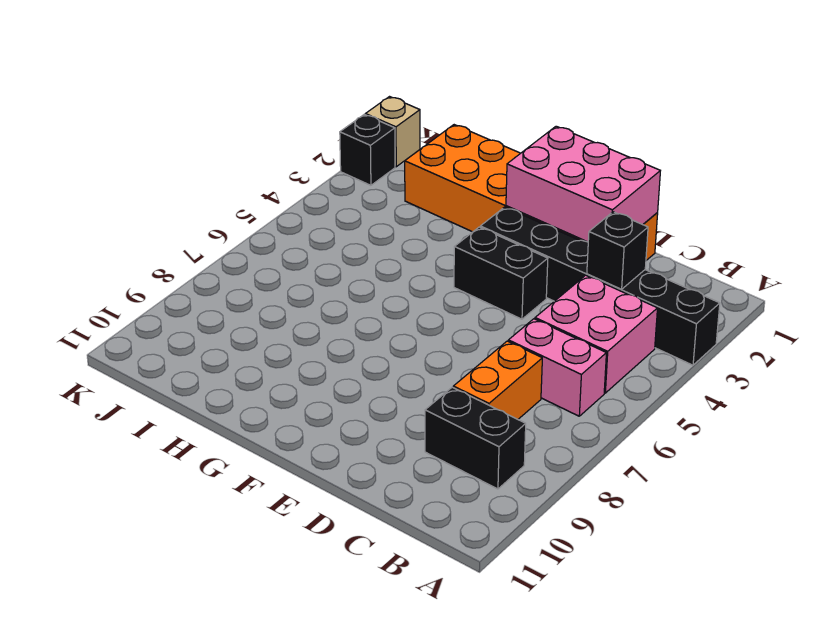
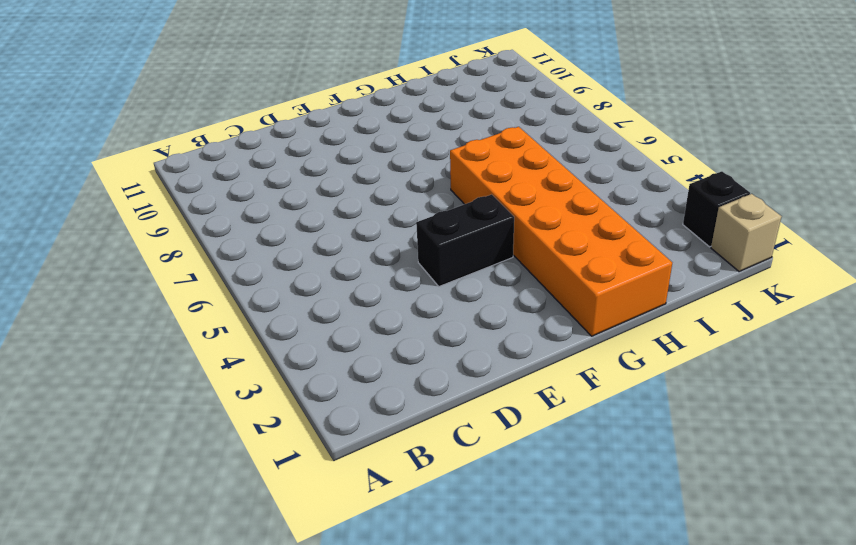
orange brick G1:H6 level 1 -> orange brick D1:I2 level 1
none -> black brick A3:F3 level 1
none -> pink brick B4:C5 level 1

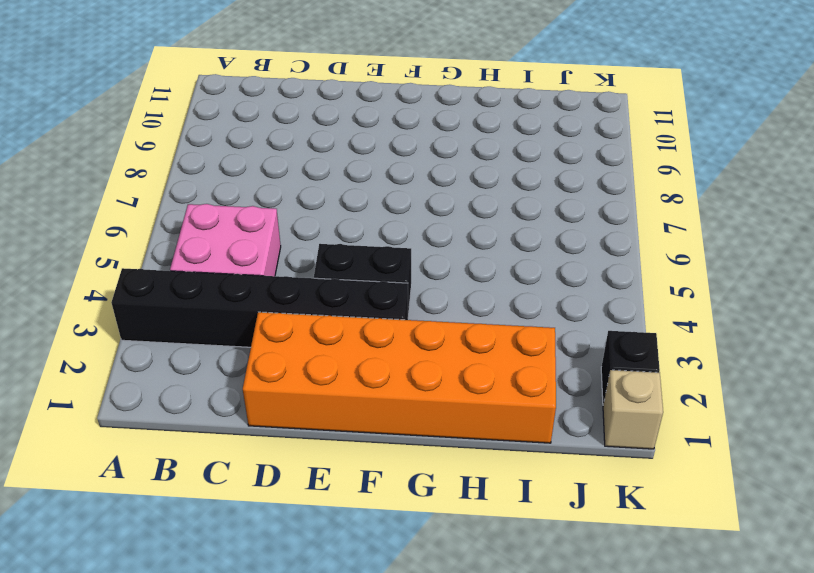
none -> pink brick B6:C6 level 1
none -> black brick B9:C9 level 1

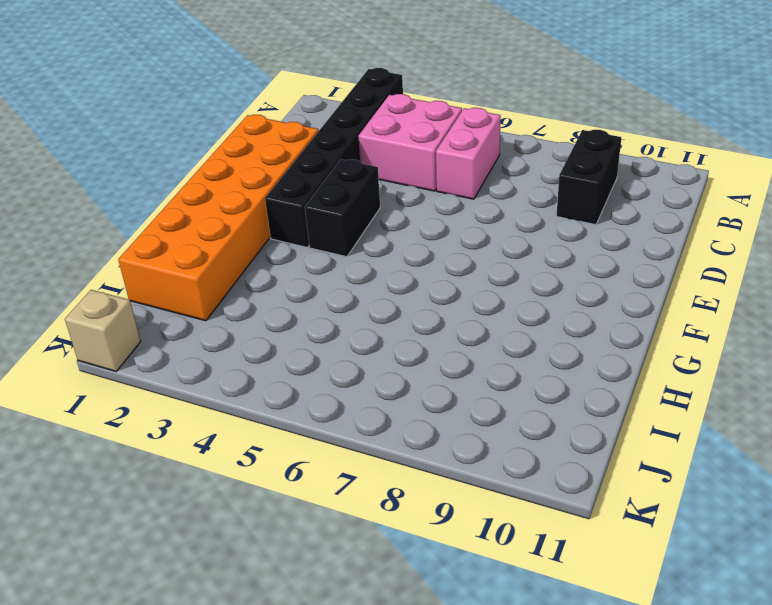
none -> orange brick C7:C8 level 1
none -> black brick K2 level 1

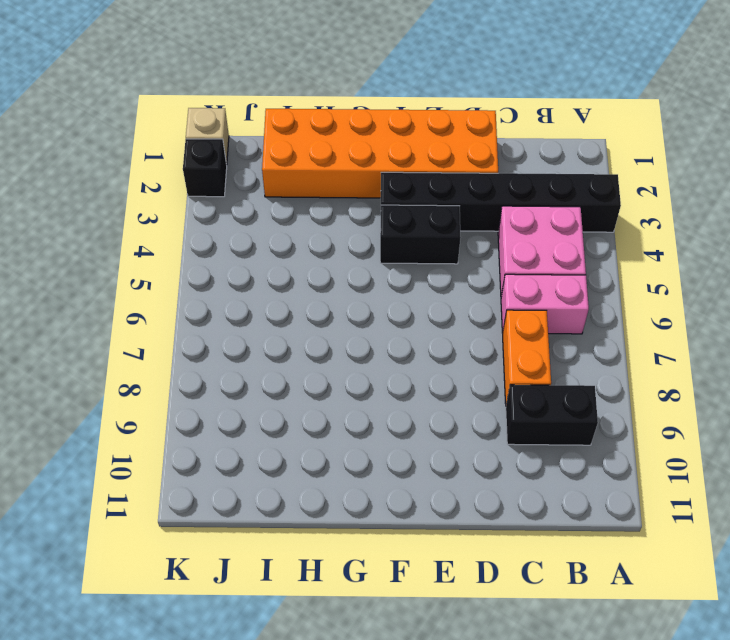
none -> black brick C3 level 2
none -> pink brick D1:F2 level 2

